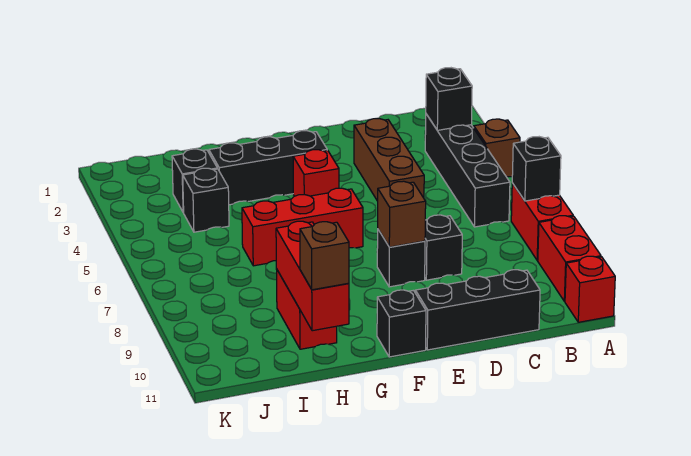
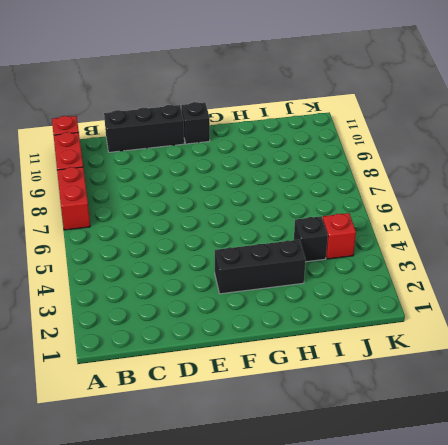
red brick J4 level 1 -> red brick F4 level 1
none -> brown brick A4 level 1
none -> black brick B3:B6 level 1
none -> brown brick D3:D5 level 1

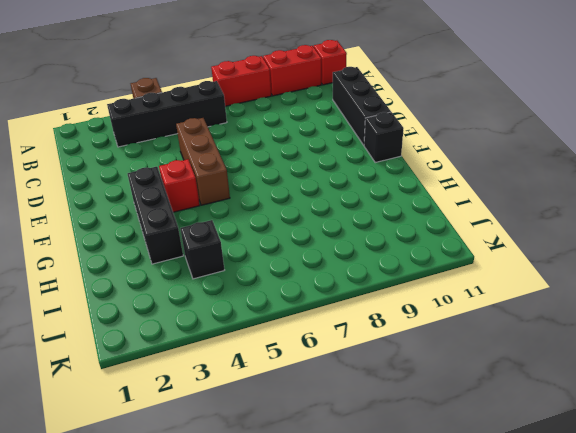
brown brick D5:F5 level 1 -> brown brick D3:D5 level 1
none -> black brick D8 level 1
none -> black brick E8 level 1
none -> red brick F6:H6 level 1

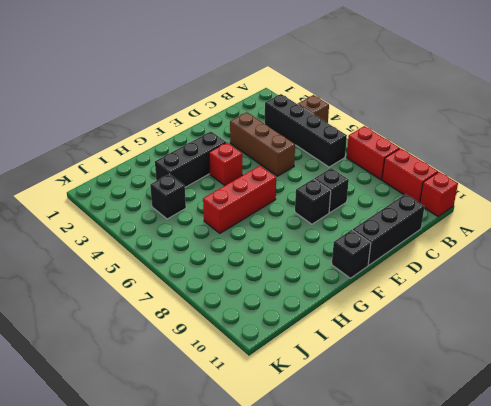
none -> red brick H9:H10 level 1
none -> black brick I3 level 1
none -> black brick A7 level 2

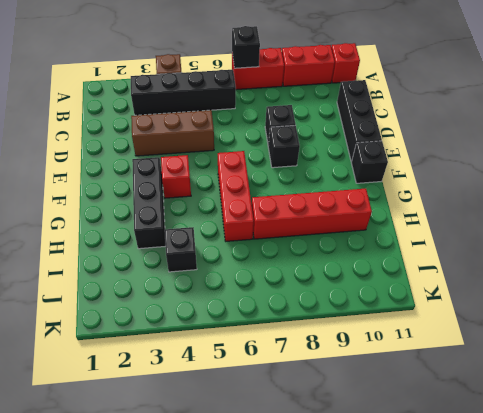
red brick H7:H10 level 1 -> red brick H9:H10 level 1
none -> black brick I3 level 1
none -> black brick B3 level 2
none -> brown brick E8 level 2

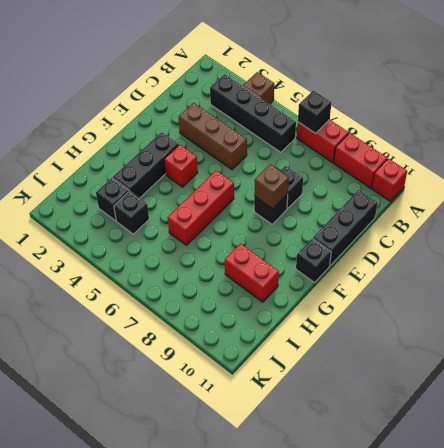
none -> black brick B3 level 2
none -> red brick H9:H11 level 2
none -> brown brick H11 level 3

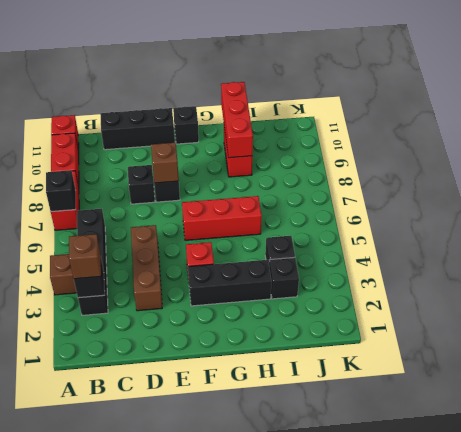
brown brick B3 level 3 -> brown brick H11 level 3

